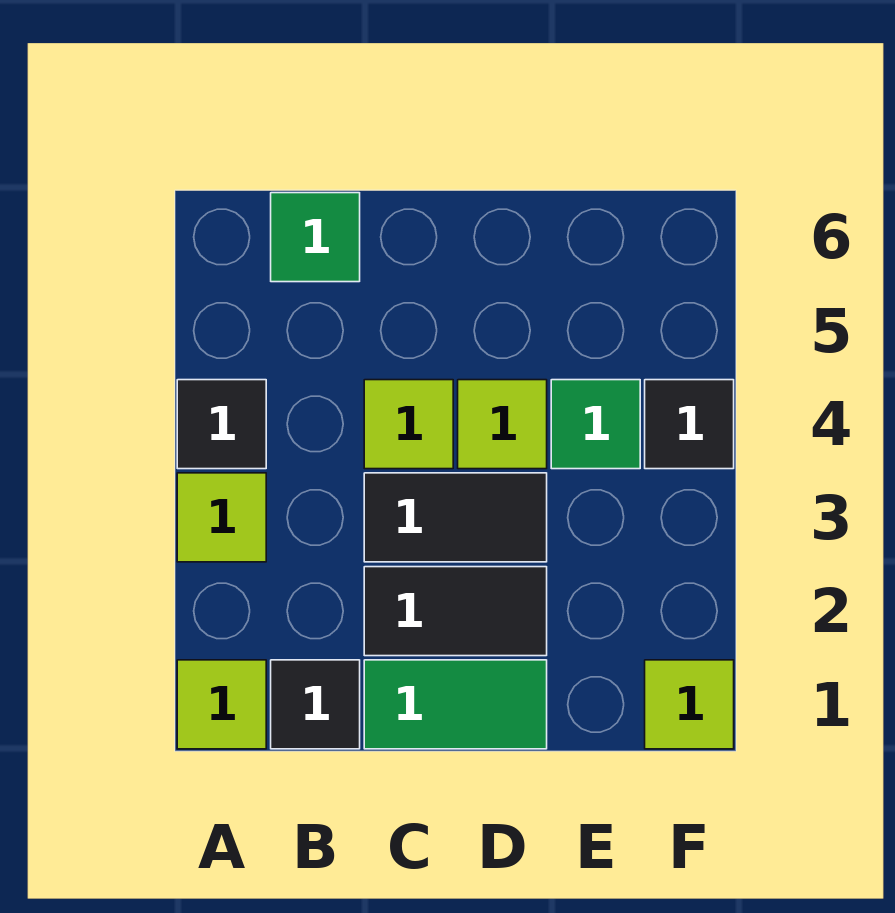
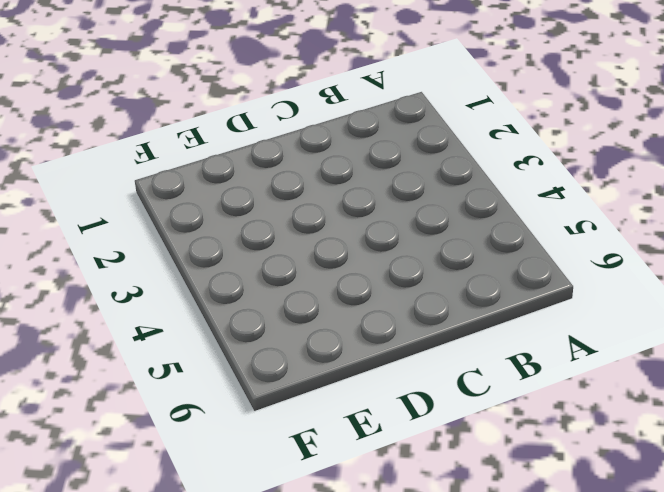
none -> lime tile A1 level 1
none -> lime tile A3 level 1
none -> black tile A4 level 1

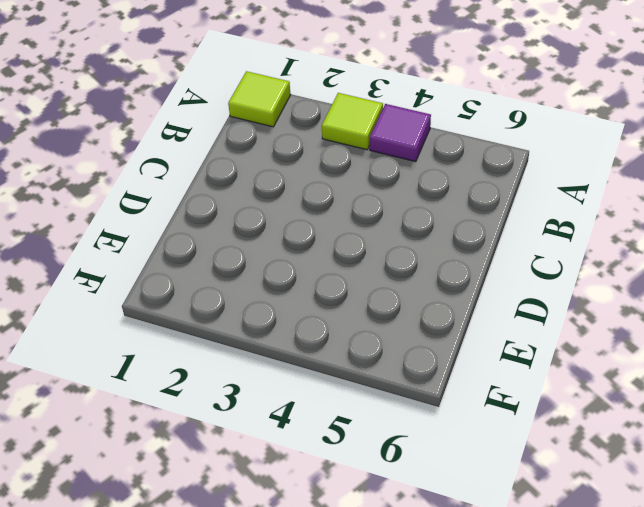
purple tile A4 level 1 -> black tile A4 level 1
none -> black tile B1 level 1
none -> green tile B6 level 1
none -> green tile C1:D1 level 1

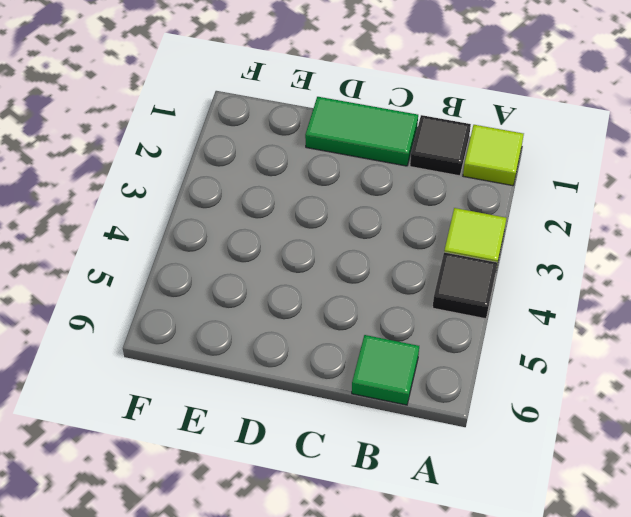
none -> black tile C2:D2 level 1
none -> black tile C3:D3 level 1
none -> lime tile C4 level 1

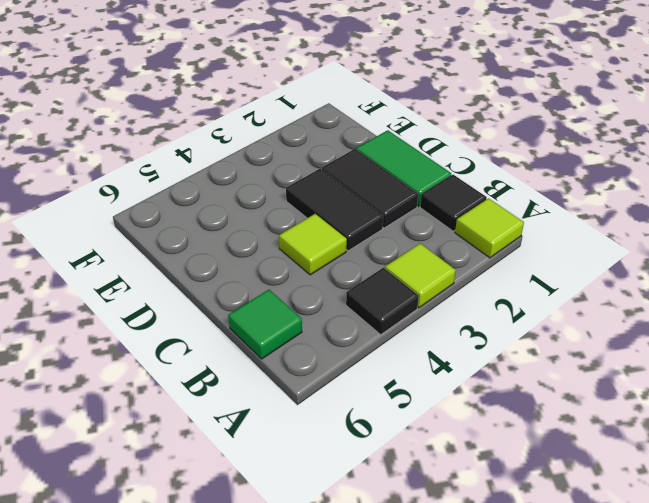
none -> lime tile D4 level 1
none -> green tile E4 level 1
none -> lime tile F1 level 1

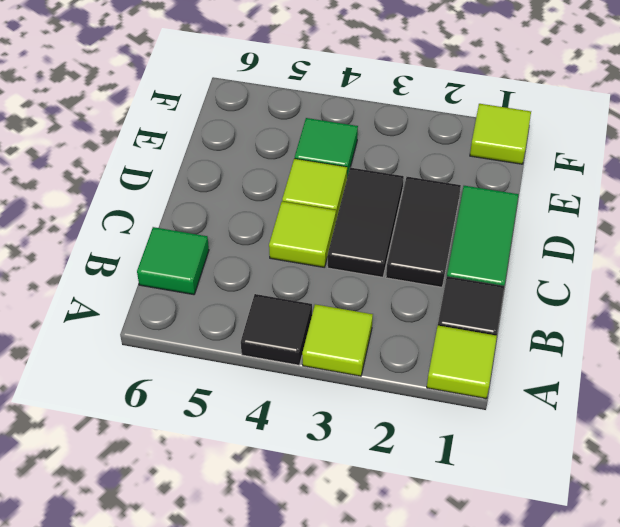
none -> black tile F4 level 1

